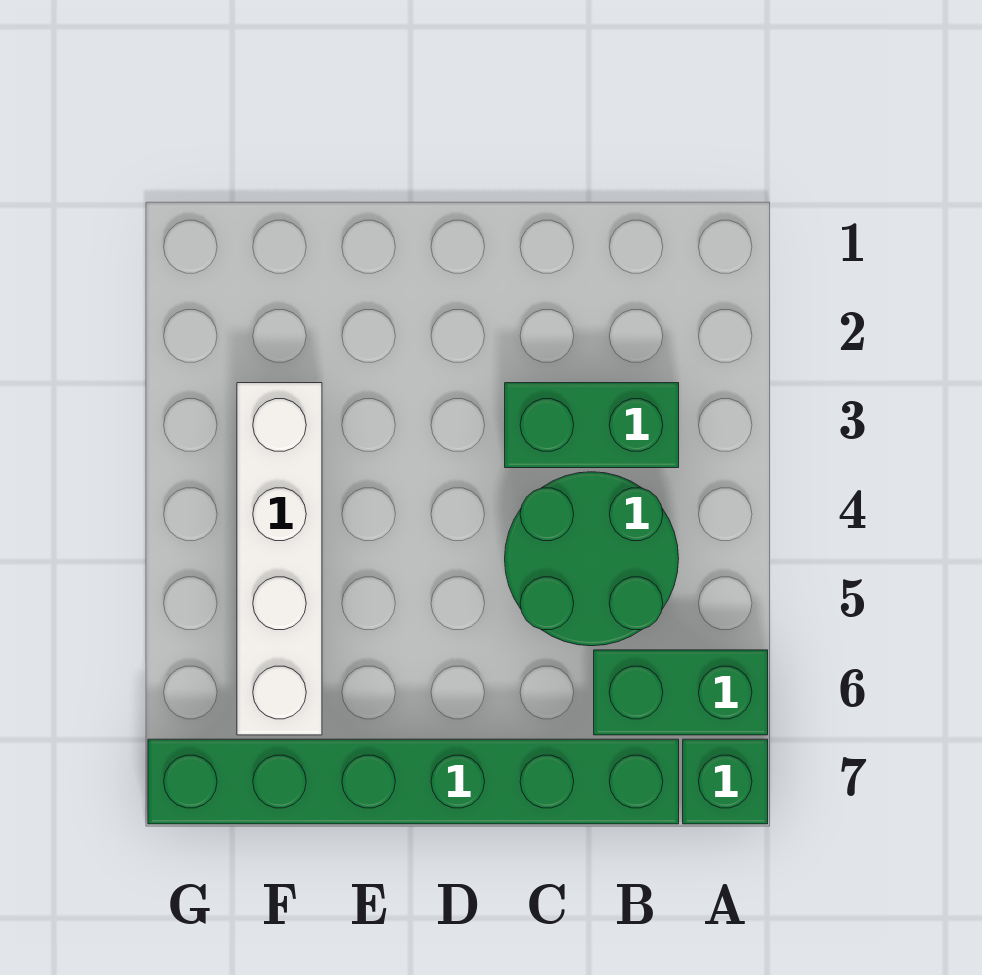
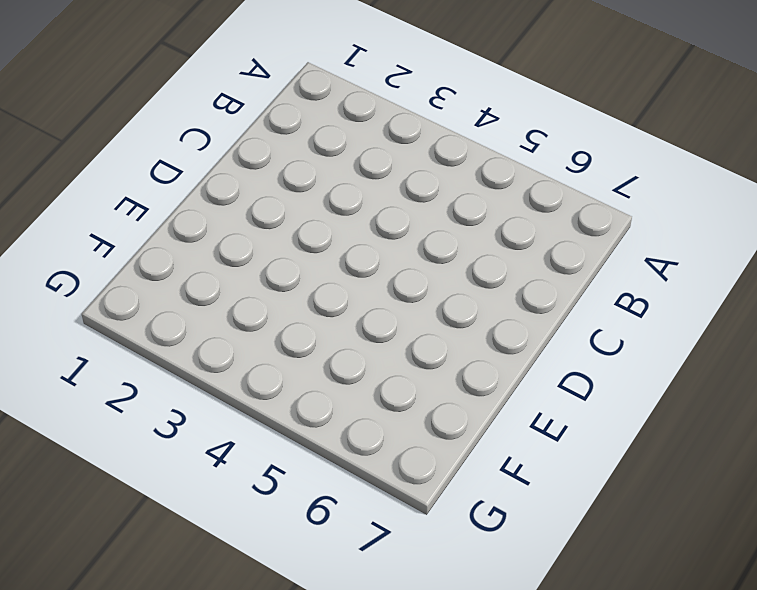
none -> green brick A6:B6 level 1
none -> green brick A7 level 1

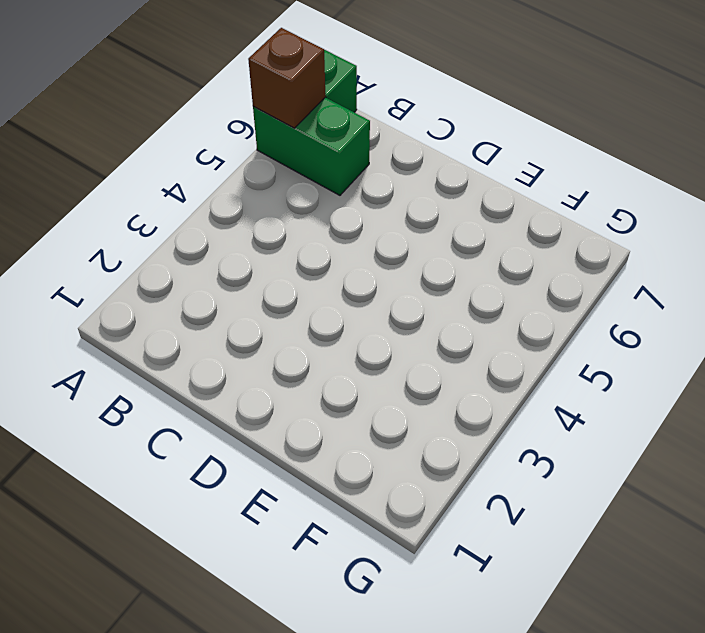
brown brick A6 level 2 -> none
none -> green brick B3:C3 level 1
none -> green round brick B4:C5 level 1

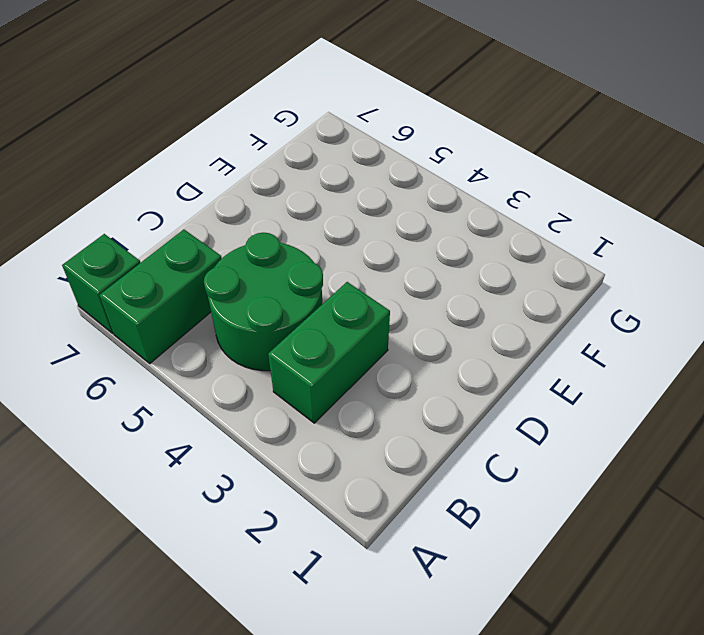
none -> green brick B7:G7 level 1
none -> white brick F3:F6 level 1

